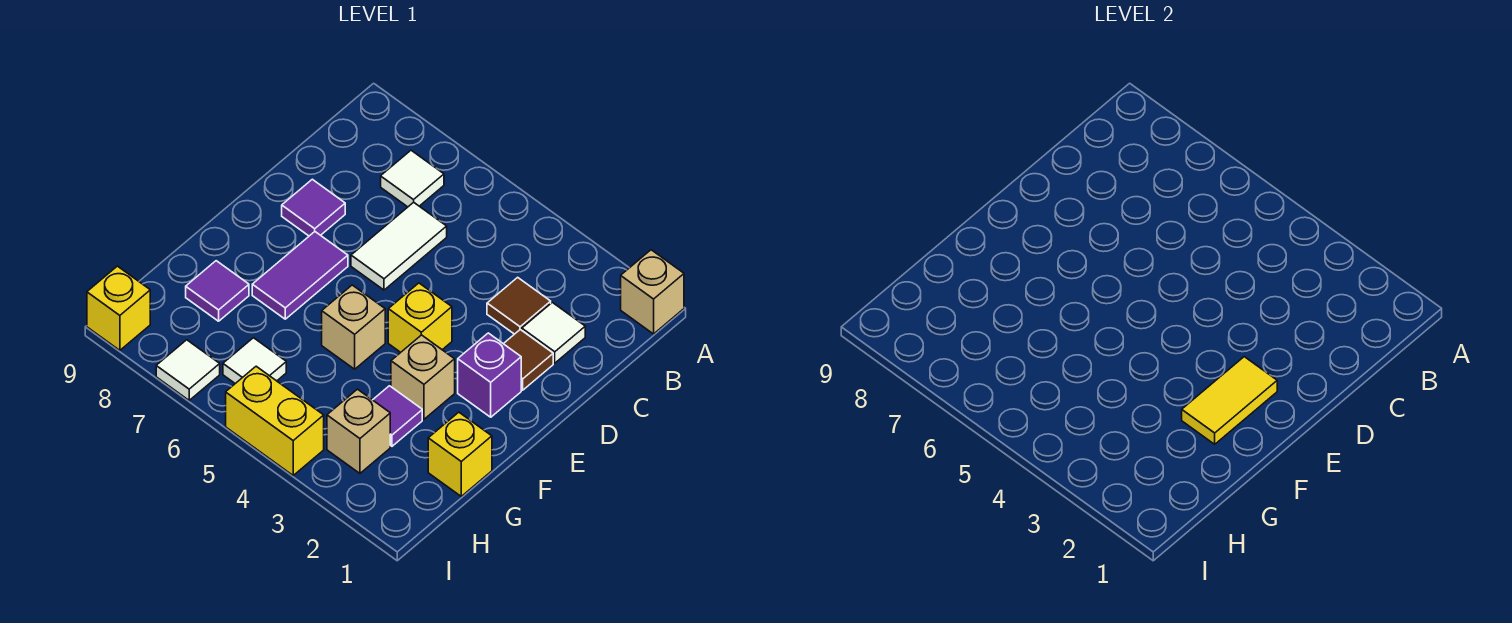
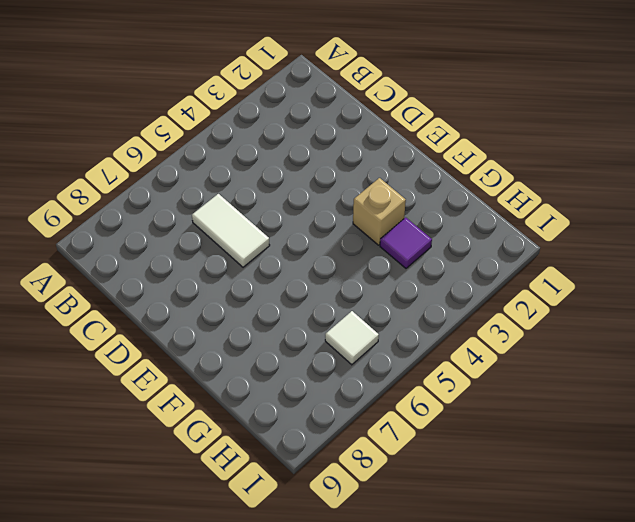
none -> tan brick A1 level 1
none -> white tile B7 level 1
none -> white tile C2 level 1

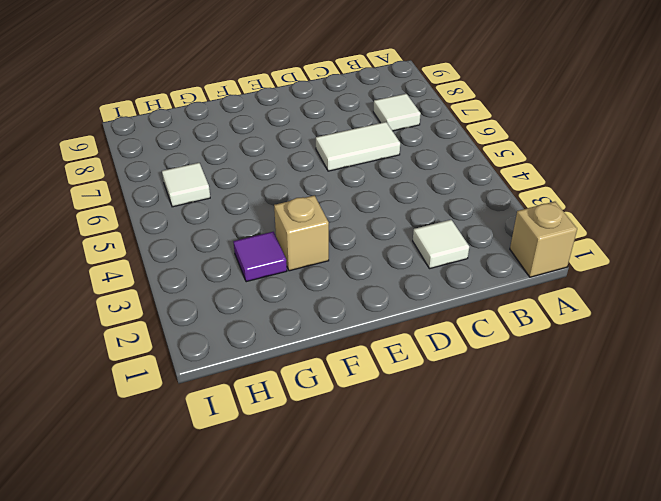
none -> brown tile C3 level 1
none -> brown tile D2 level 1
none -> purple tile D8 level 1

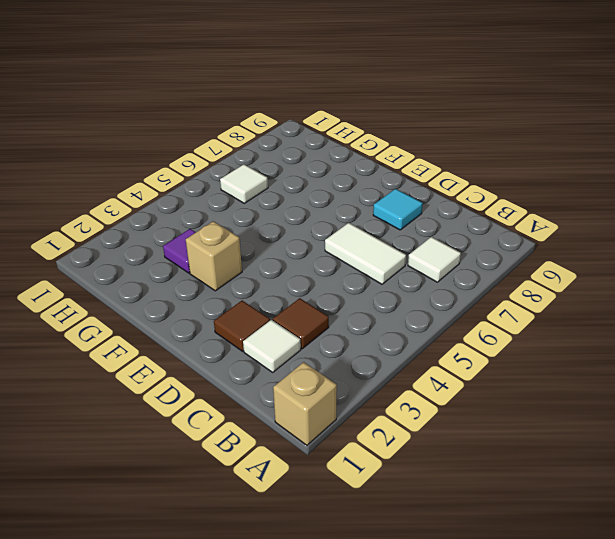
cyan tile D8 level 1 -> purple tile D8 level 1
none -> purple brick E2 level 1
none -> yellow brick E4 level 1
none -> purple tile E7:F7 level 1

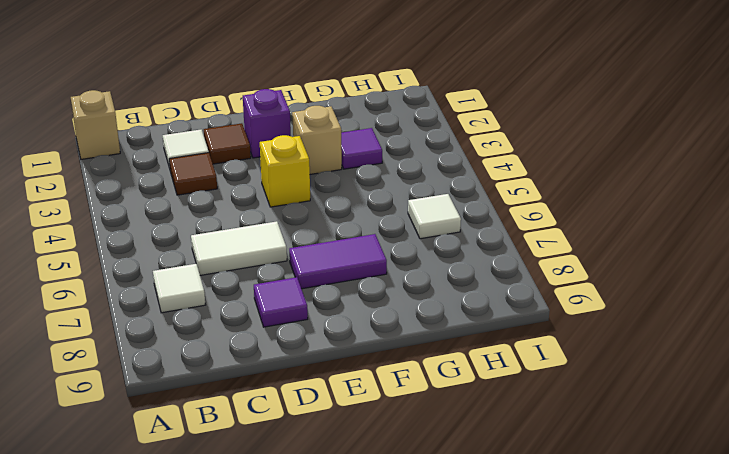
none -> tan brick F5 level 1
none -> yellow brick G1 level 1
none -> purple tile G8 level 1

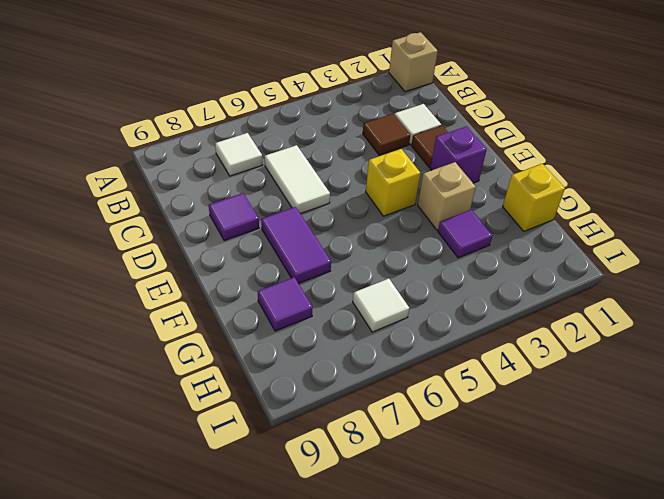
none -> tan brick F5 level 1
none -> tan brick H3 level 1
none -> yellow brick I4:I5 level 1

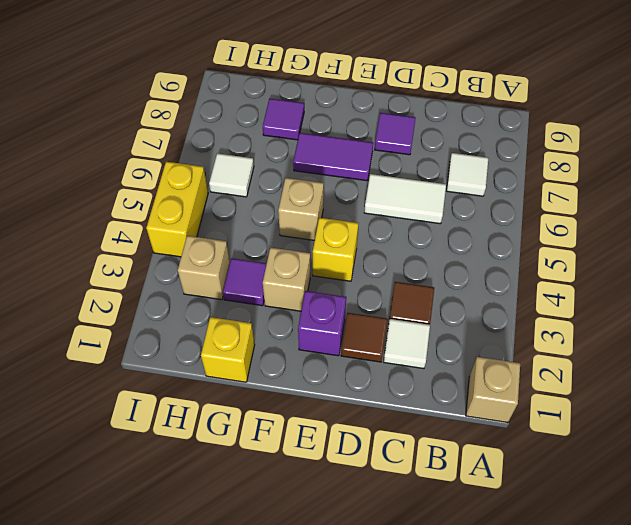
none -> white tile I7 level 1
none -> yellow brick I9 level 1
none -> yellow tile E2:F2 level 2

